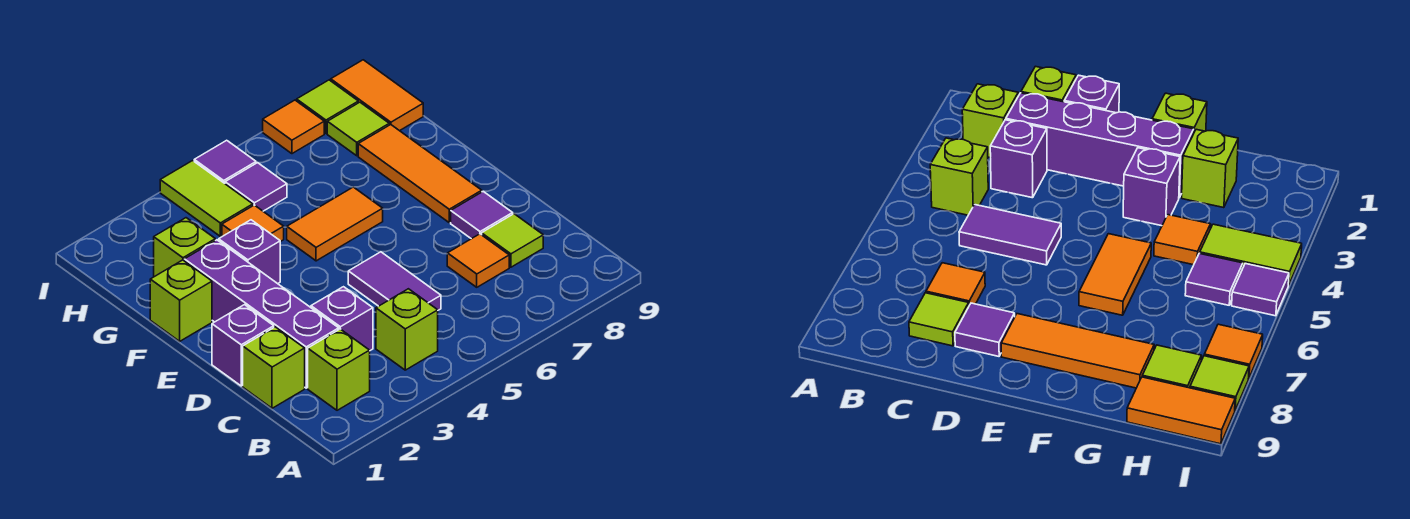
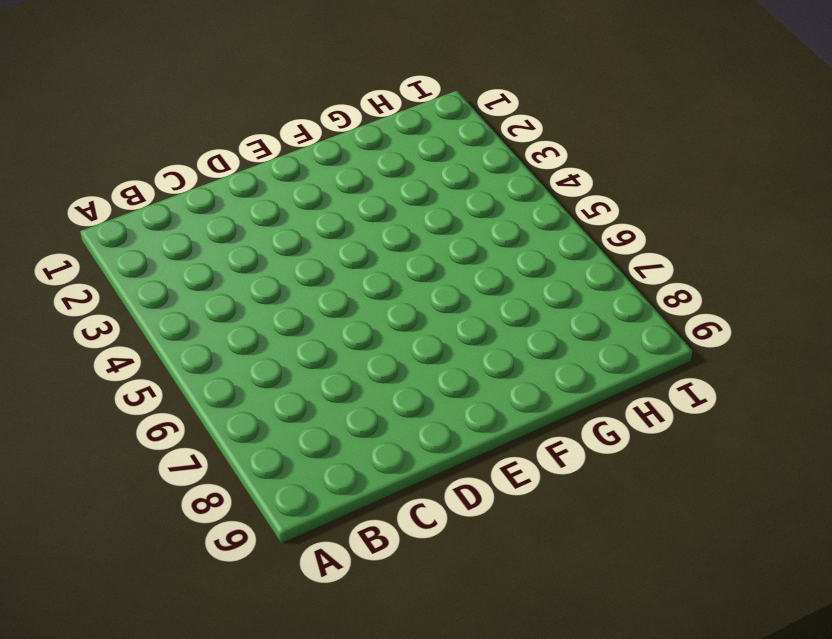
none -> lime brick B2 level 1
none -> lime brick B4 level 1
none -> lime brick C1 level 1

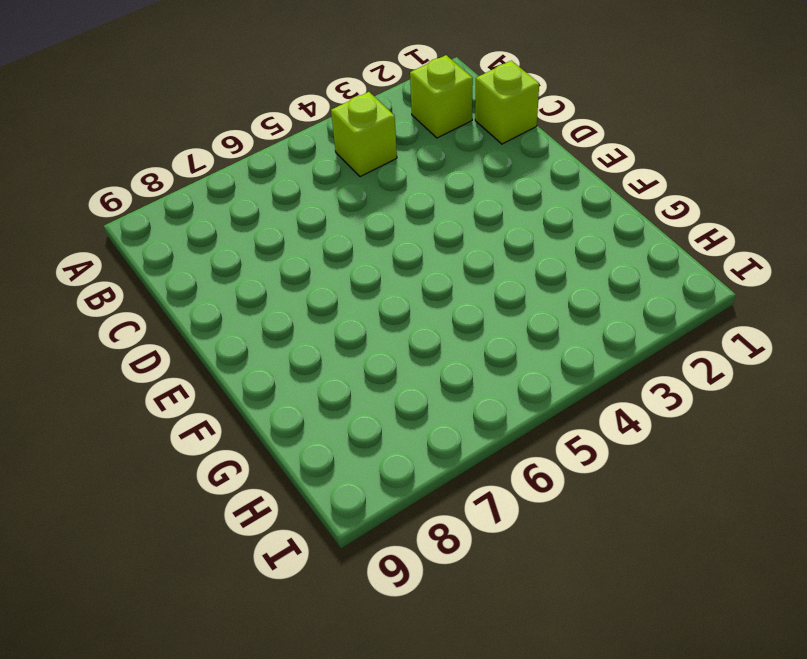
none -> purple brick C2:F2 level 1
none -> purple brick C3 level 1
none -> purple tile C5:D5 level 1

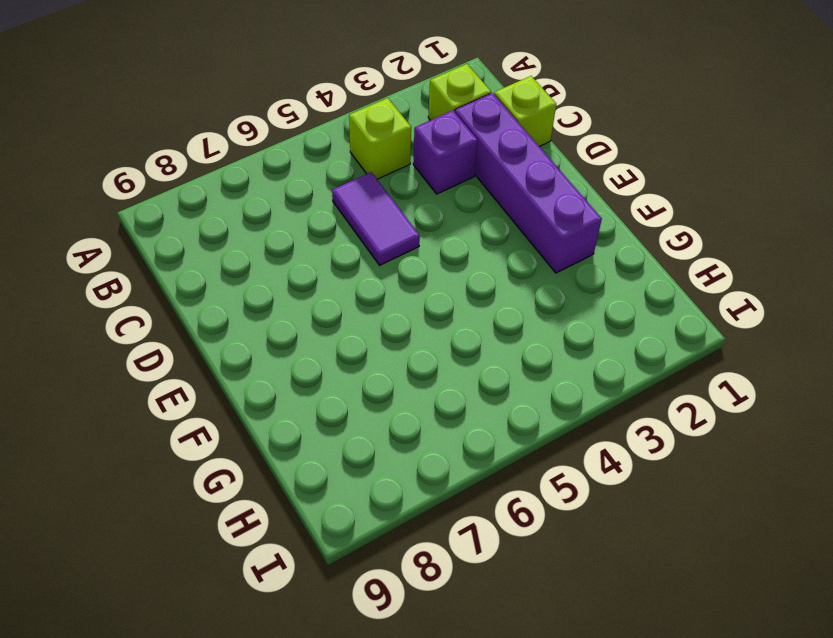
none -> orange tile C7 level 1
none -> lime tile C8 level 1
none -> purple brick D1 level 1

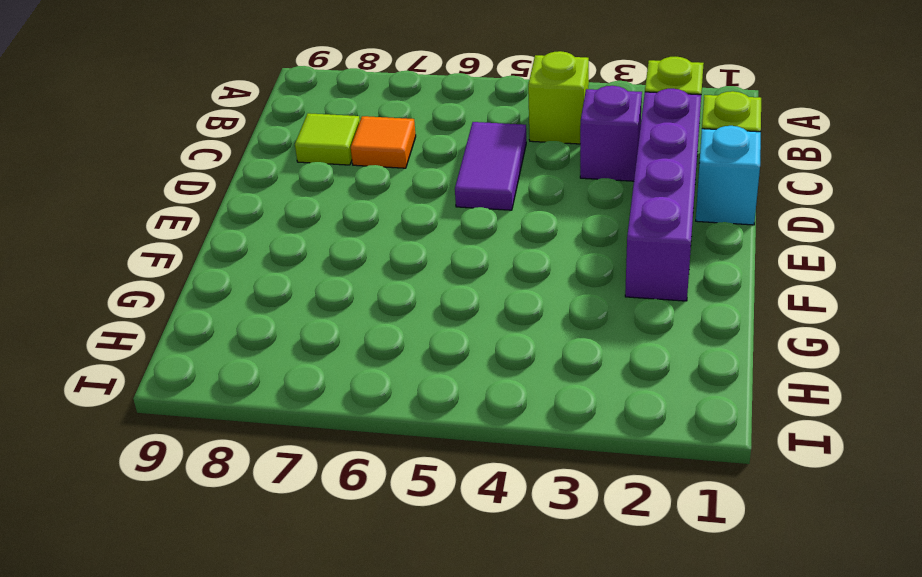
cyan brick D1 level 1 -> purple brick D1 level 1
none -> purple tile D8 level 1
none -> orange tile E8:G8 level 1
none -> lime brick F1 level 1

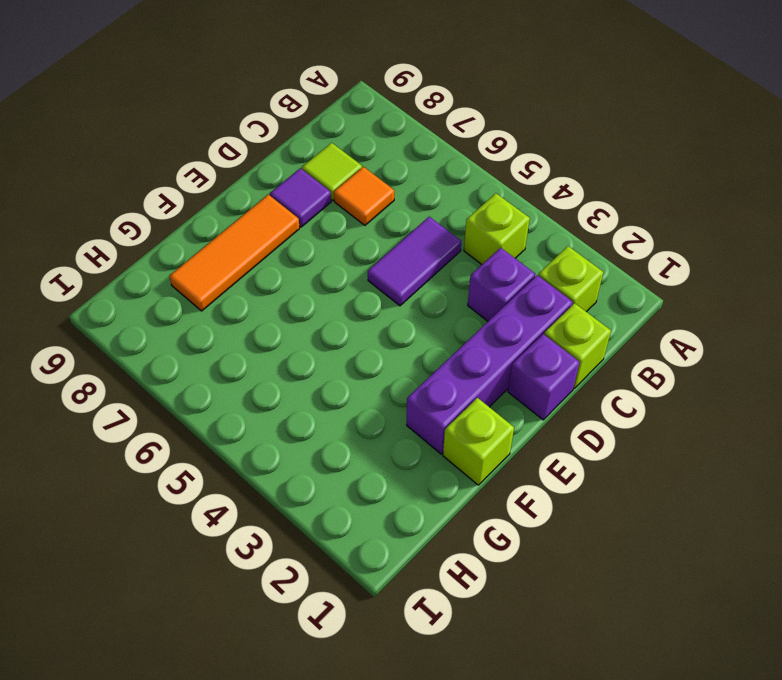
none -> purple brick F3 level 1
none -> orange tile F5:F6 level 1
none -> lime brick G2 level 1

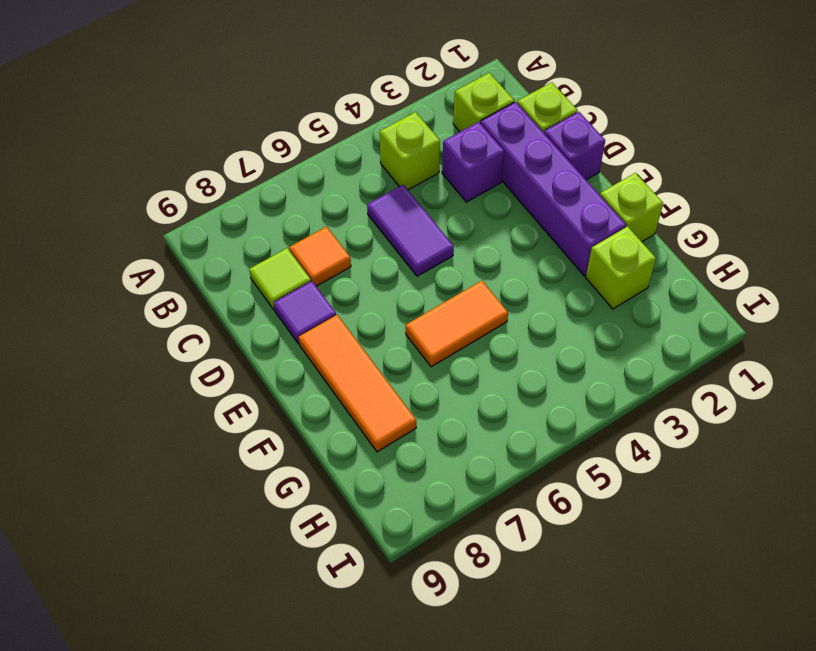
none -> purple brick F3 level 1
none -> orange tile G4 level 1
none -> lime tile H4:I4 level 1

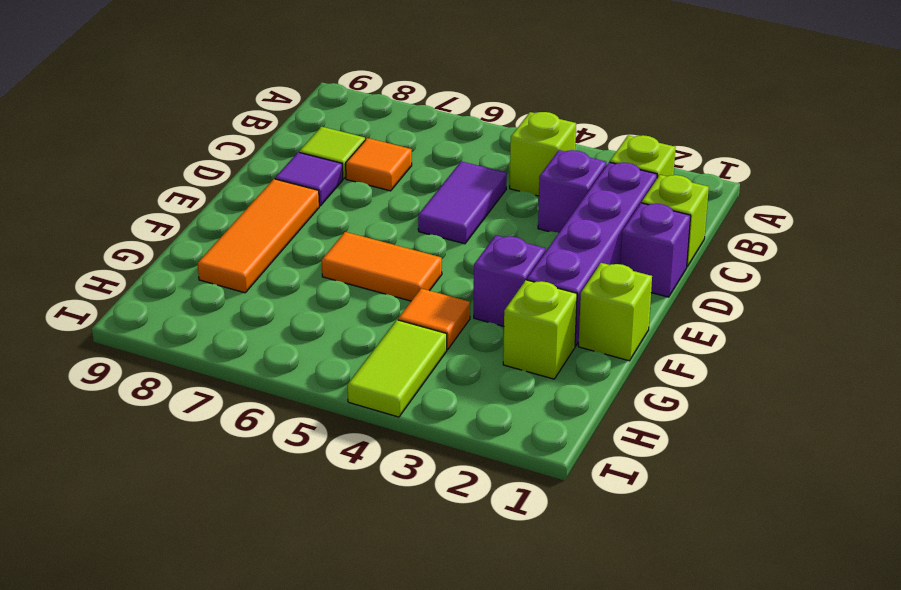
none -> purple tile H5 level 1
none -> lime tile H8 level 1
none -> orange tile H9:I9 level 1

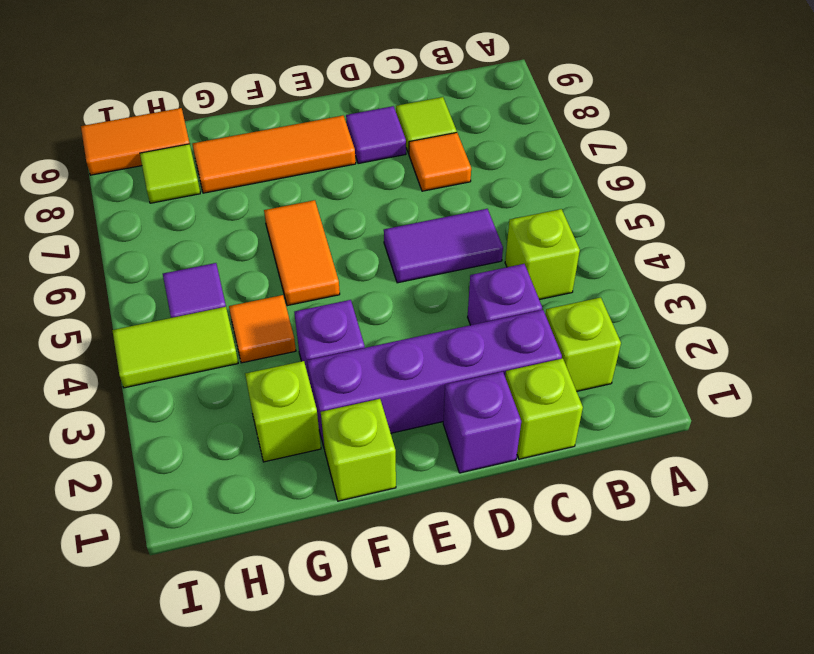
none -> purple tile I5 level 1
none -> orange tile I7 level 1
none -> lime tile I8 level 1

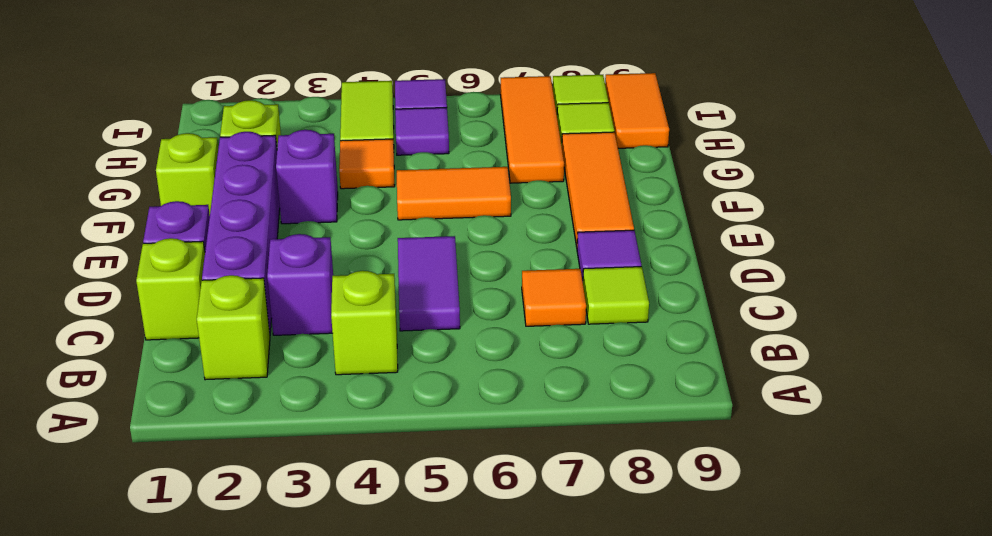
orange tile G7:I7 level 1 -> orange tile I7 level 1

